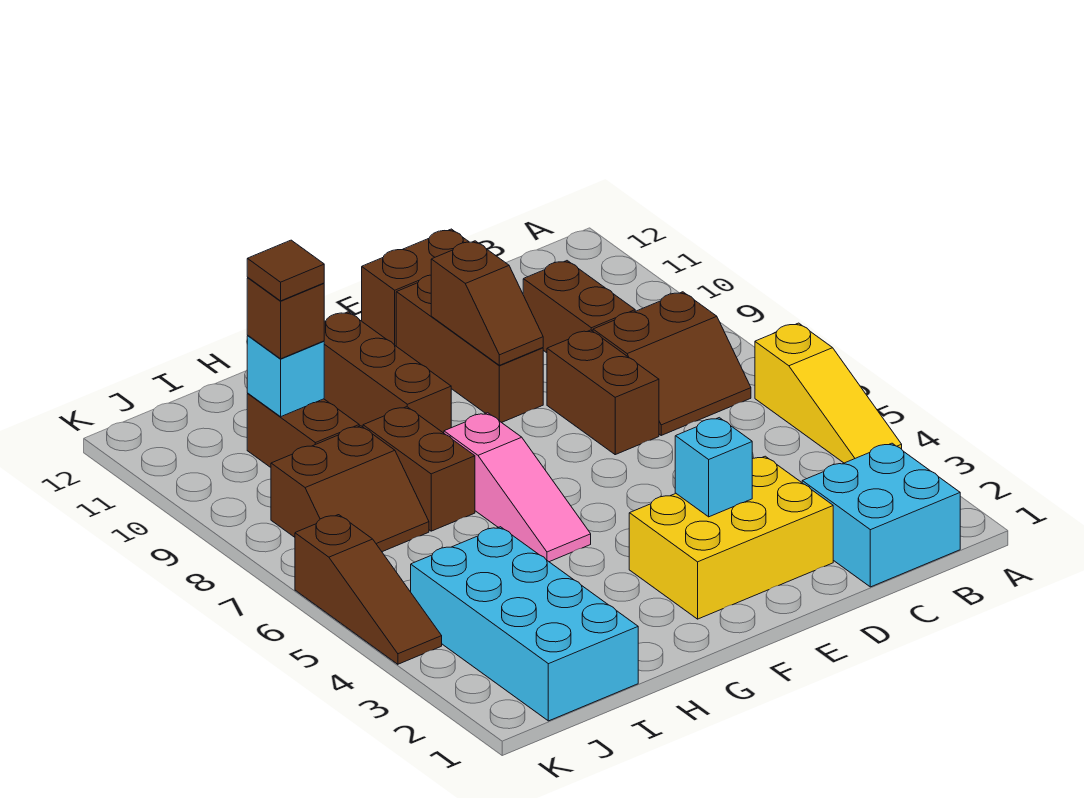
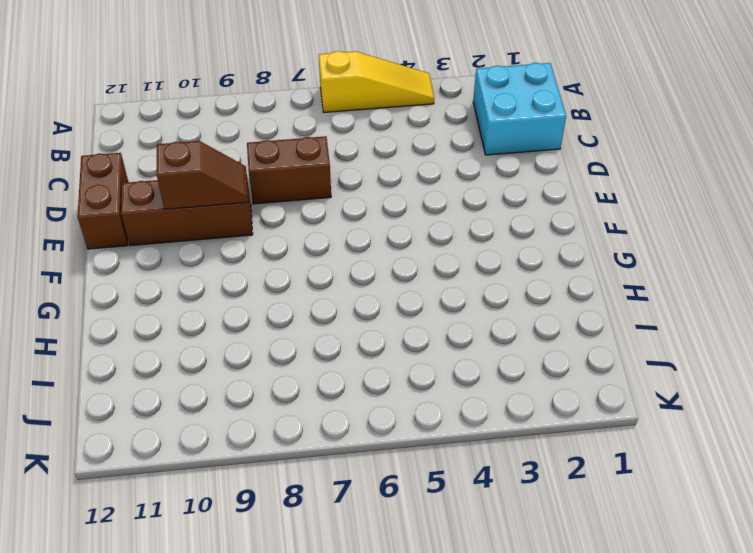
none -> brown slope B7:C8 level 1 top 8
none -> brown brick C9:C10 level 1
none -> yellow brick D2:F3 level 1

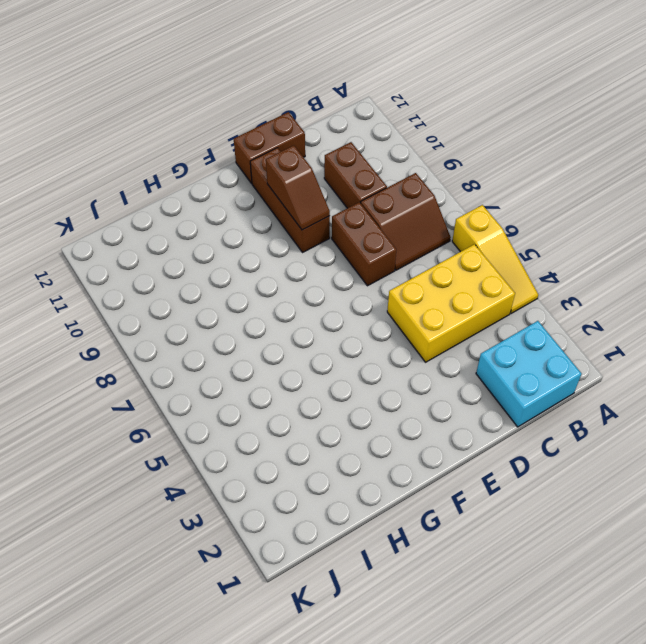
yellow brick B4:D5 level 1 -> yellow brick D2:F3 level 1
none -> pink slope G5:G7 level 1 top 7
none -> brown brick G9:G11 level 1
none -> brown brick H7:H8 level 1

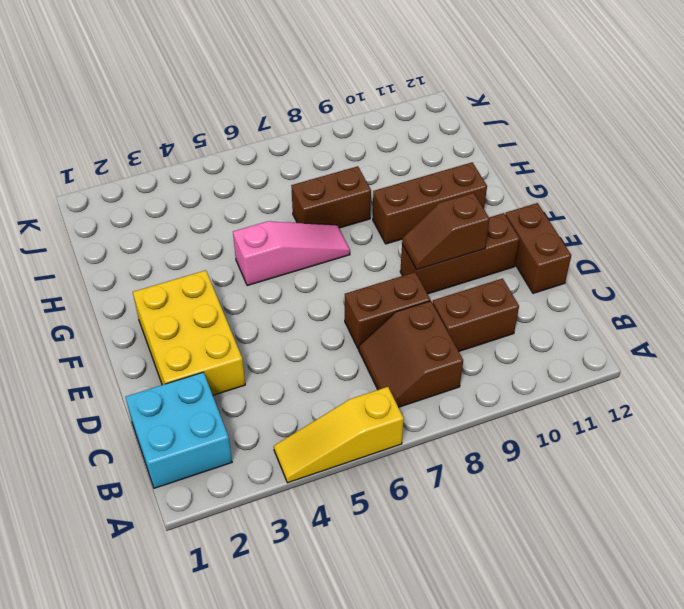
pink slope G5:G7 level 1 top 5 -> pink slope G5:G7 level 1 top 7
none -> cyan brick I1:J4 level 1
none -> brown slope I7:J8 level 1 top 8
none -> brown brick I9:I10 level 1

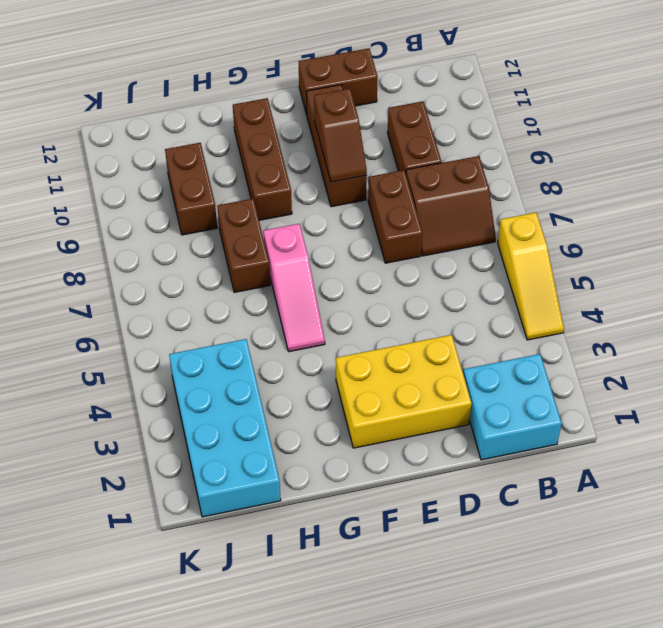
none -> brown slope I7:J8 level 1 top 8
none -> brown slope K4:K6 level 1 top 6
none -> cyan brick E3 level 2

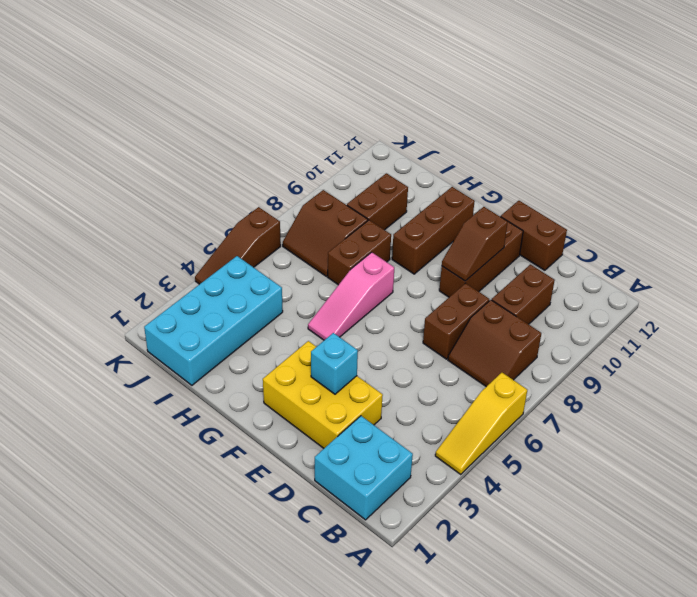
none -> cyan brick I10 level 2
none -> brown brick I10 level 3
none -> brown tile I10 level 4

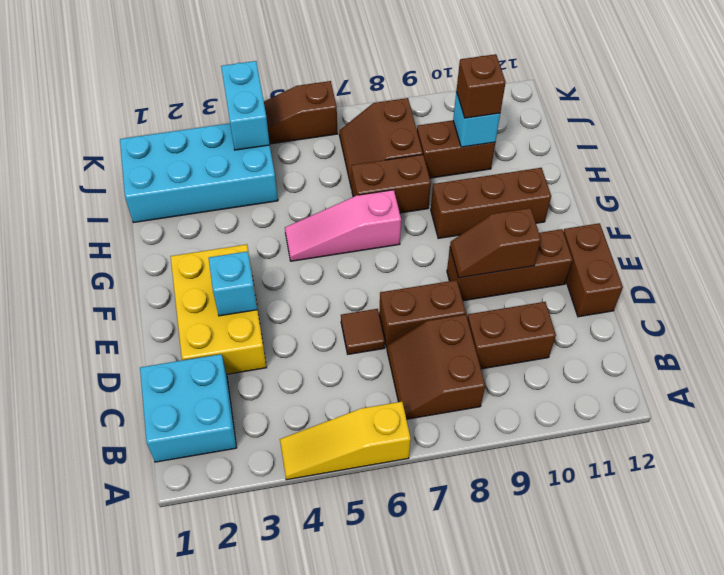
brown tile D6 level 1 -> brown tile I10 level 4
cyan brick J4:K4 level 2 -> none

